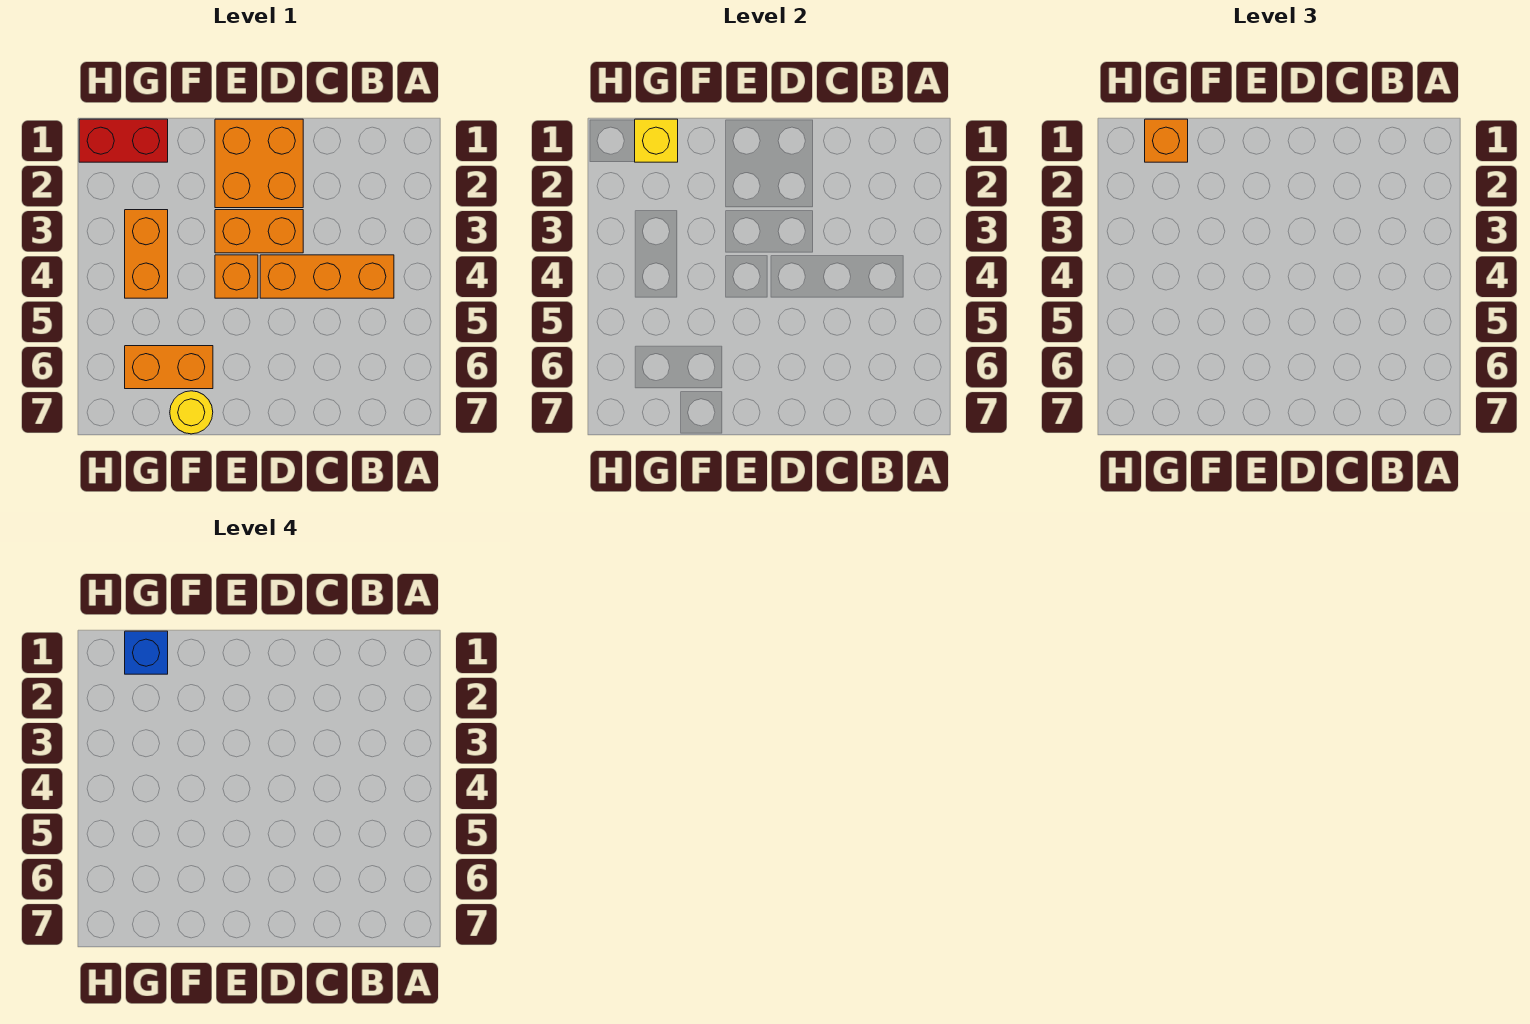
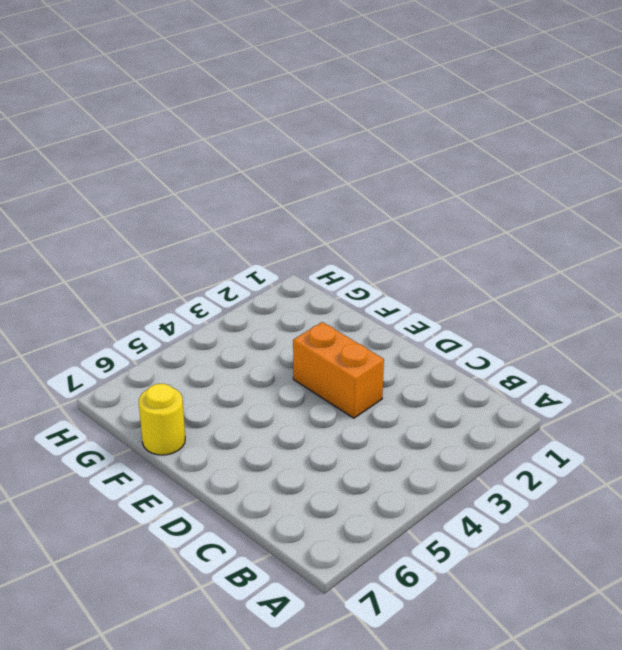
none -> orange brick B4:D4 level 1
none -> orange brick D1:E2 level 1

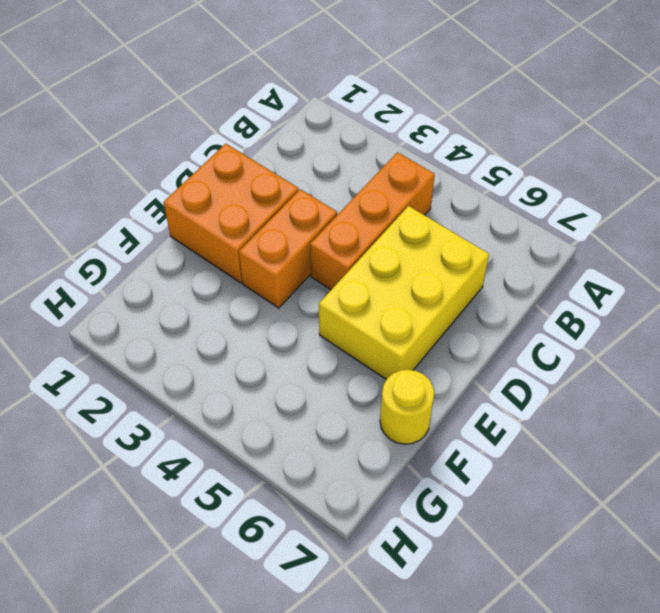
yellow brick C5:E6 level 1 -> none
none -> orange brick E4 level 1
none -> orange brick F6:G6 level 1

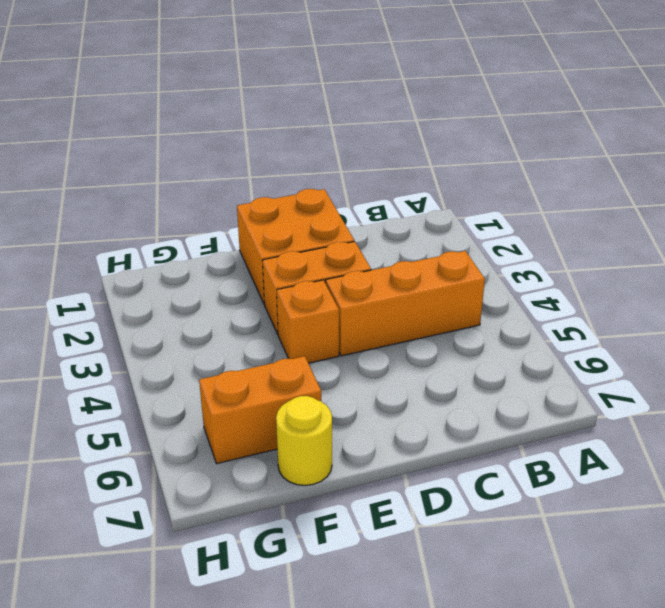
none -> red brick G1:H1 level 1
none -> orange brick G3:G4 level 1

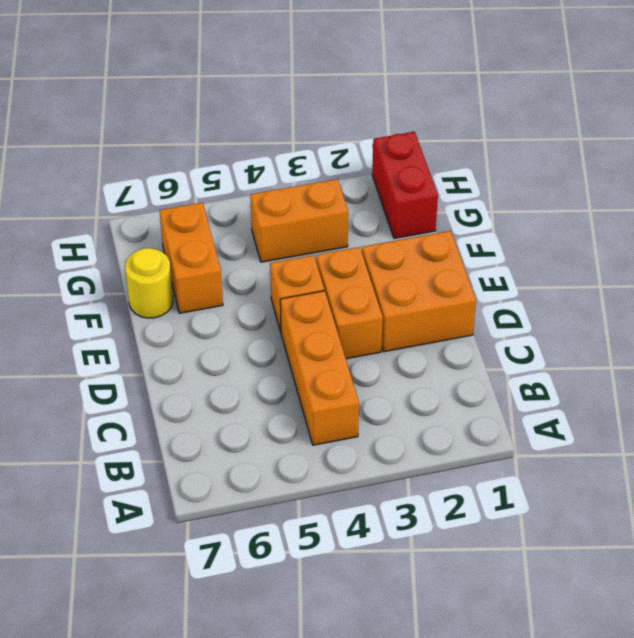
none -> yellow brick G1 level 2
none -> orange brick G1 level 3

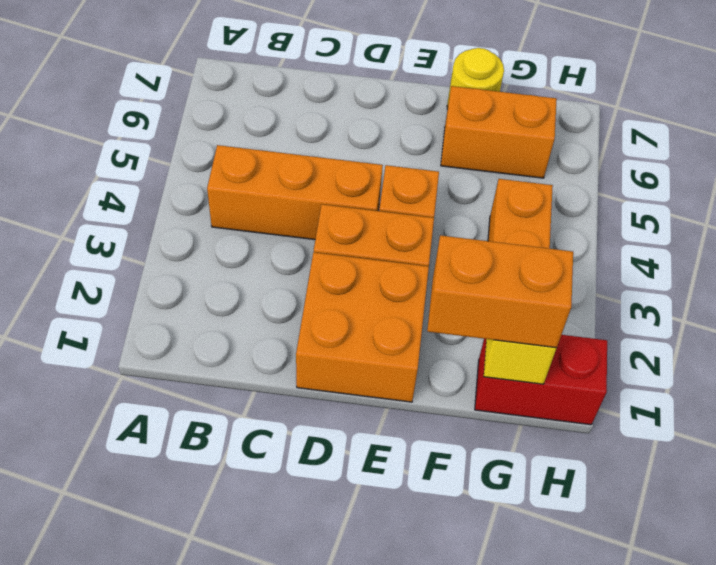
orange brick F1:G1 level 3 -> orange brick G1 level 3
none -> blue brick G1 level 4

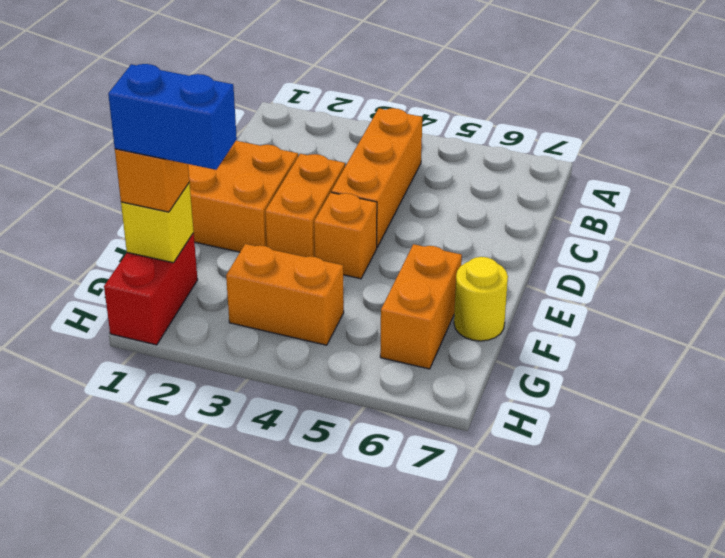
blue brick G1:G2 level 4 -> blue brick G1 level 4

